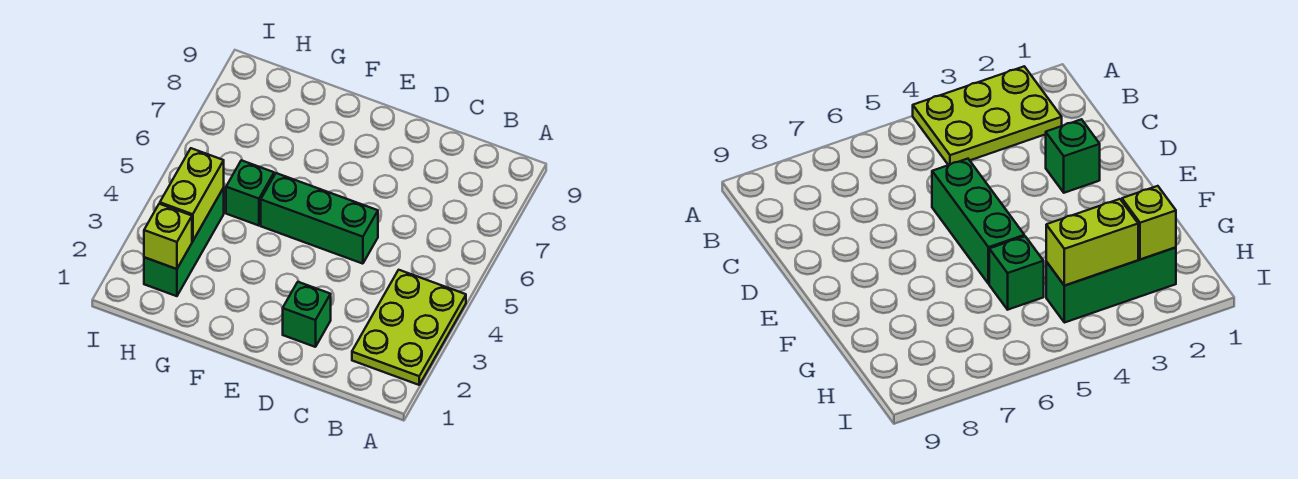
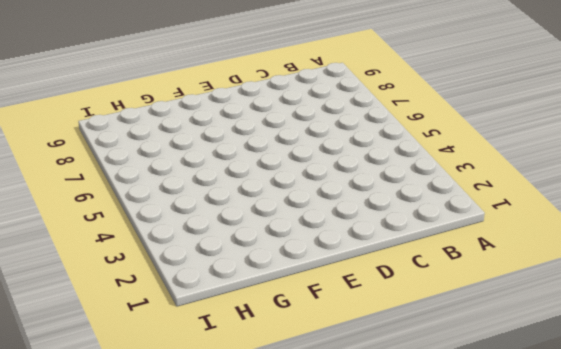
none -> lime plate A2:B4 level 1
none -> green brick D2 level 1

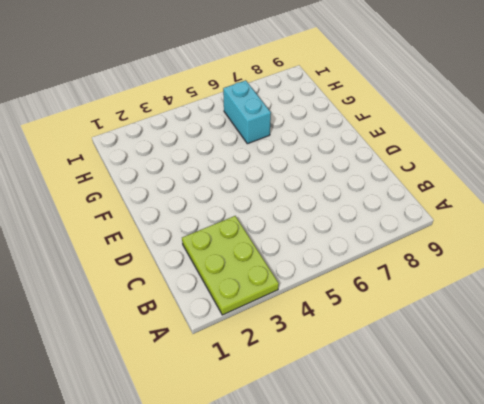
lime plate A2:C3 level 1 -> lime plate A2:B4 level 1
cyan brick G6:H6 level 1 -> none
none -> green brick D2 level 1
none -> green brick D5:F5 level 1

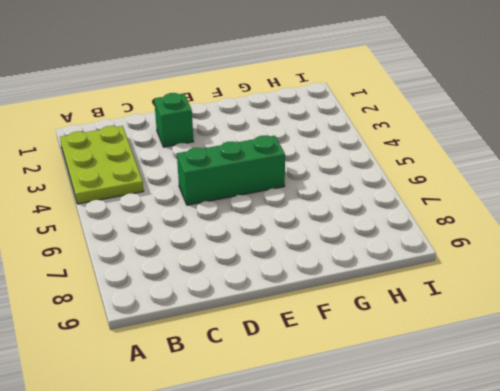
none -> green brick G5 level 1
none -> green brick H2:H4 level 1

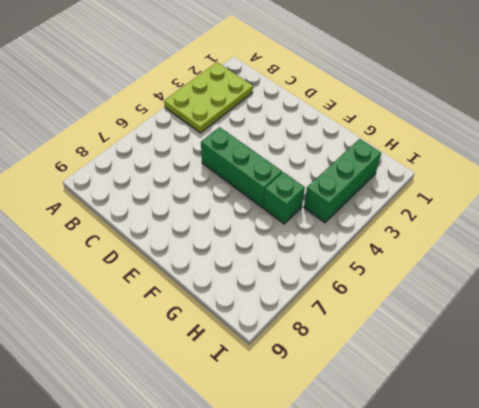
none -> green brick D2 level 1
none -> lime brick H2 level 2

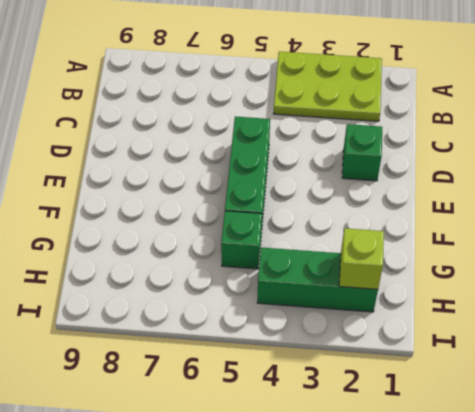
none -> lime brick H3:H4 level 2

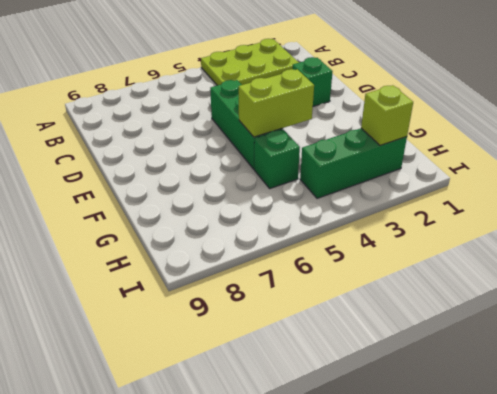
lime brick F4:F5 level 2 -> lime brick H3:H4 level 2

